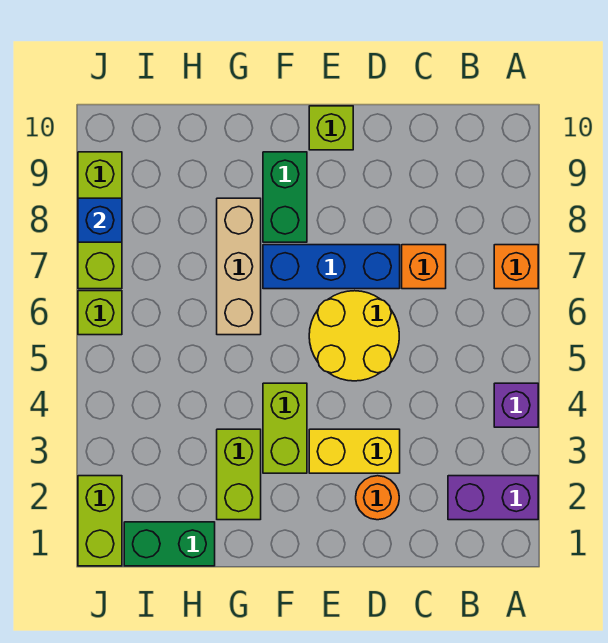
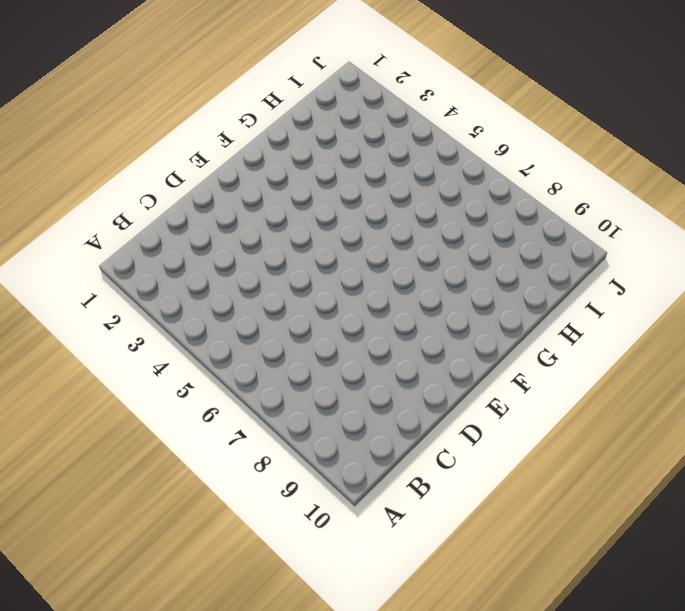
none -> purple brick A2:B2 level 1
none -> purple brick A4 level 1
none -> orange brick A7 level 1

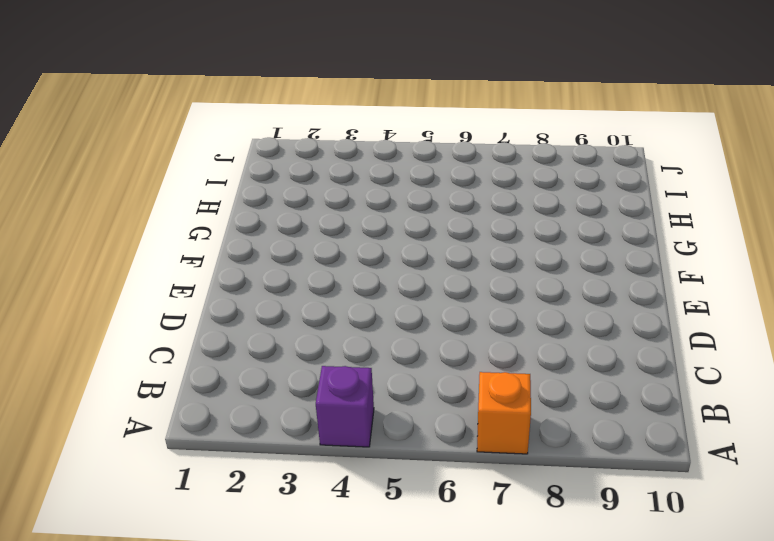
none -> purple brick A2:B2 level 1
none -> orange brick C7 level 1
none -> orange round brick D2 level 1

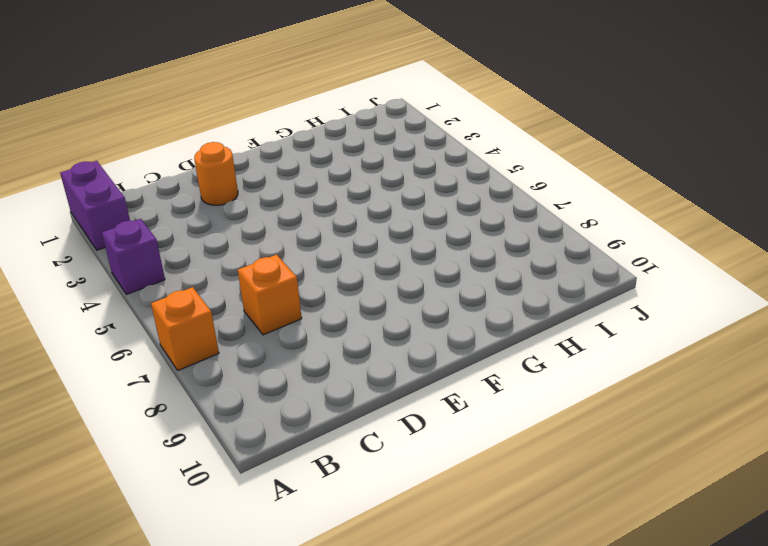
purple brick A1:A2 level 1 -> purple brick A2:B2 level 1
none -> yellow brick D3:E3 level 1
none -> yellow round brick D5:E6 level 1
none -> blue brick D7:F7 level 1

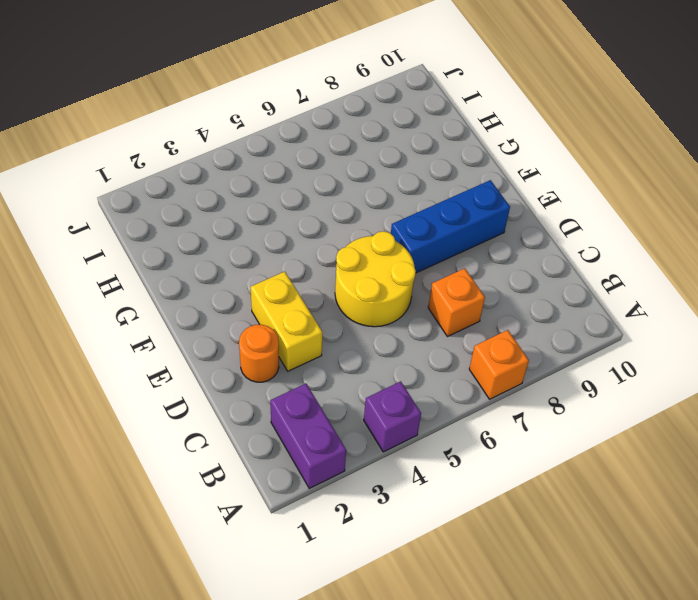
blue brick E7:E9 level 1 -> blue brick D7:F7 level 1
none -> lime brick E10 level 1
none -> lime brick F3:F4 level 1
none -> green brick F8:F9 level 1

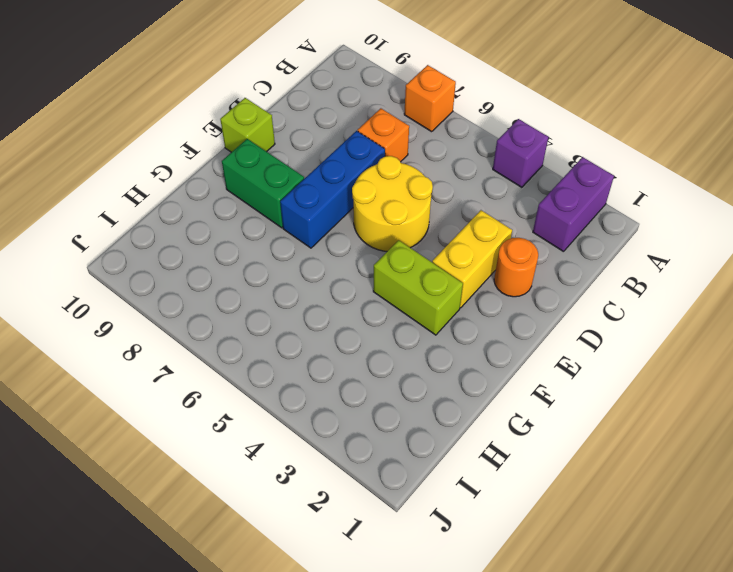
none -> lime brick G2:G3 level 1
none -> tan brick G6:G8 level 1
none -> green brick H1:I1 level 1

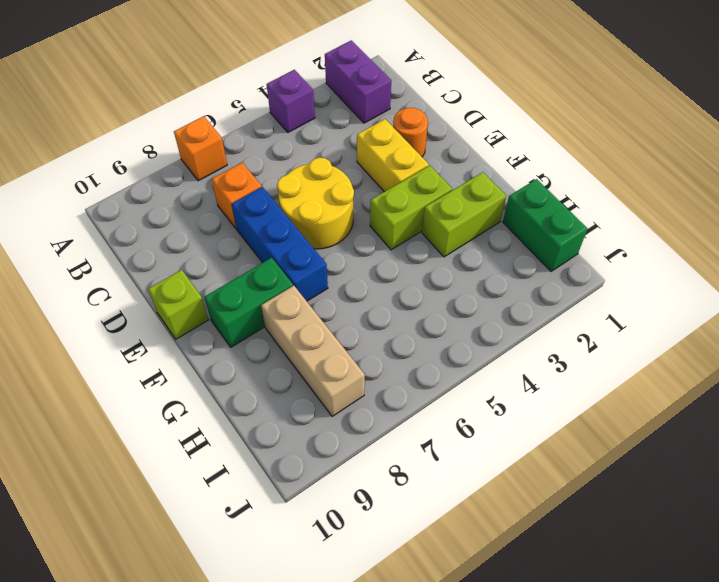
tan brick G8:I8 level 1 -> tan brick G6:G8 level 1
none -> lime brick J1:J2 level 1
none -> lime brick J6 level 1
none -> lime brick J7:J9 level 1

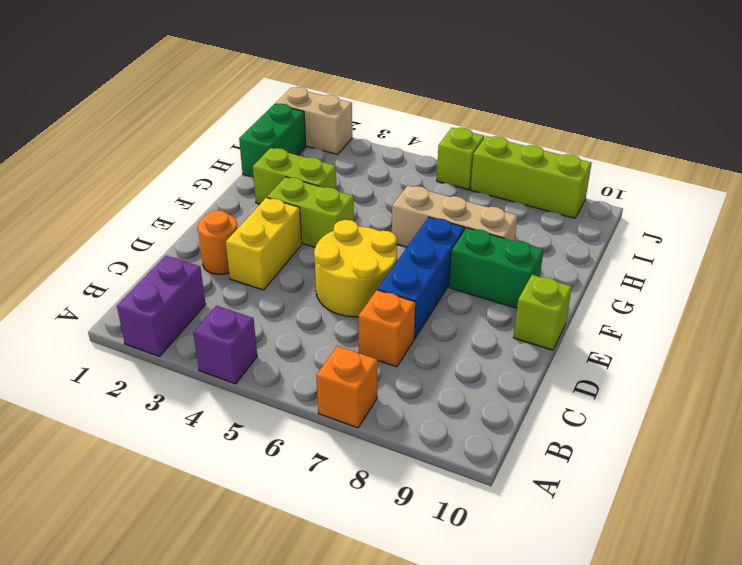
tan brick J1:J2 level 1 -> lime brick J1:J2 level 1
none -> blue brick J8 level 2

